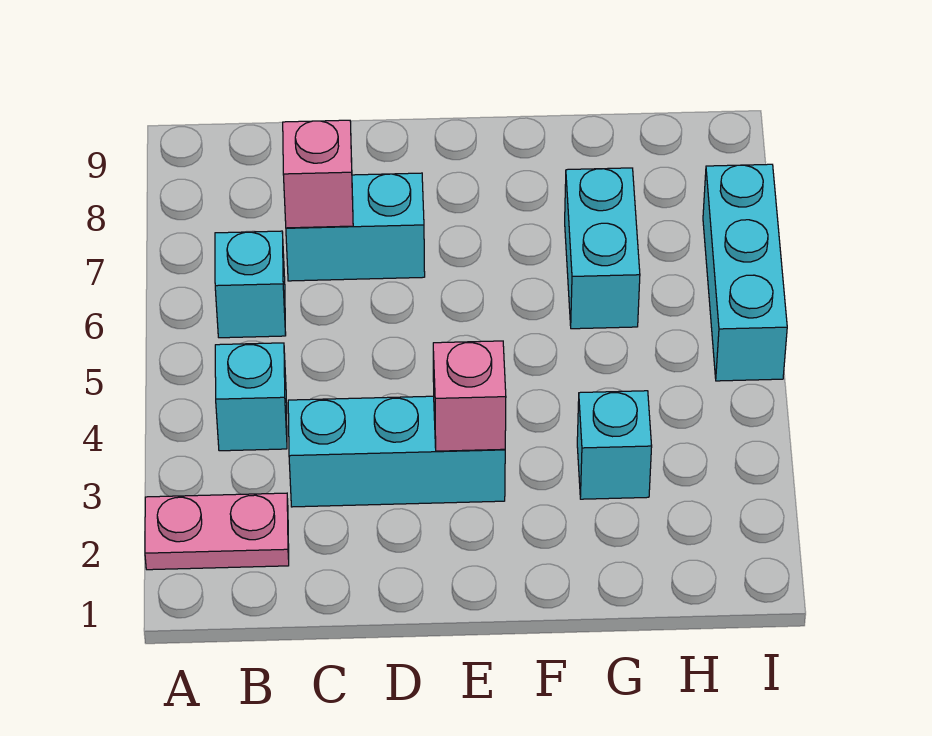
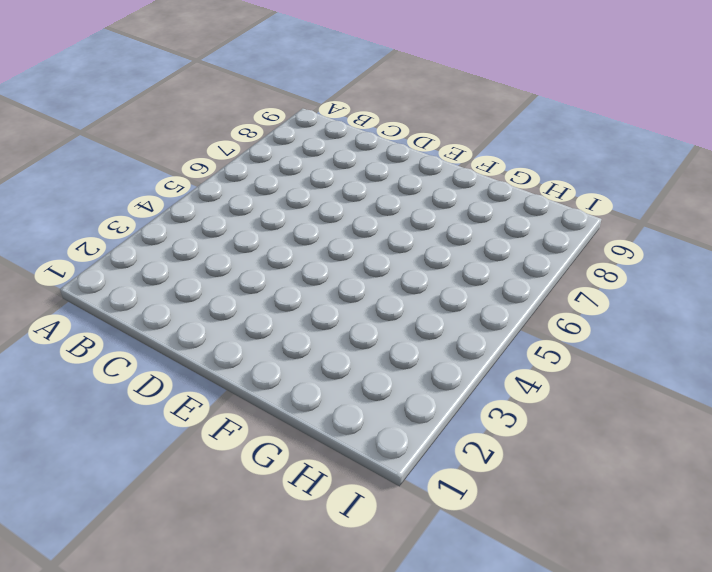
none -> pink plate A2:B2 level 1
none -> cyan brick B4 level 1

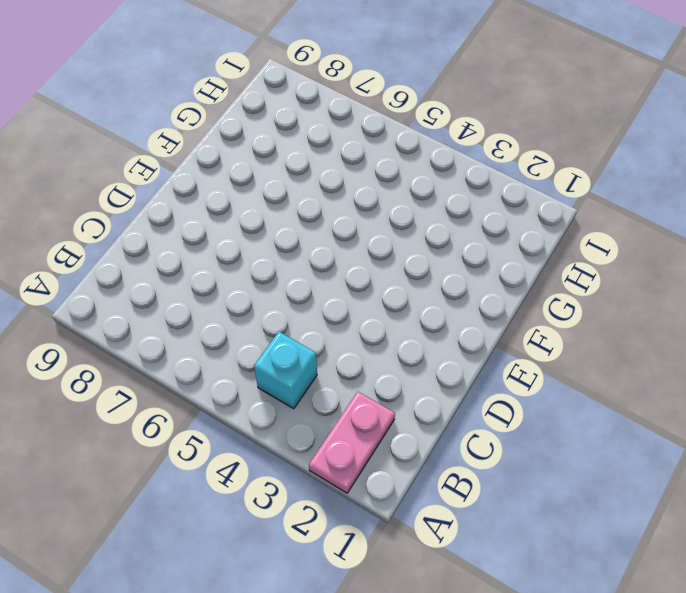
none -> cyan brick B6 level 1
none -> cyan brick C3:E3 level 1

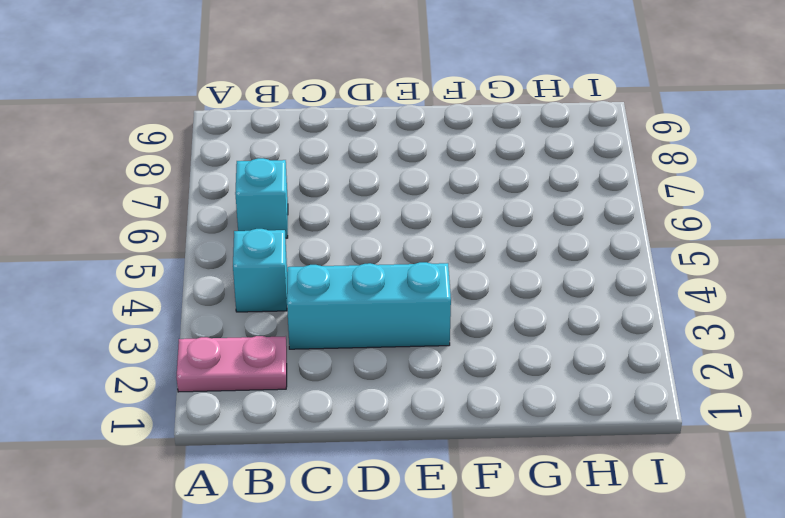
none -> cyan brick C7:D7 level 1
none -> cyan brick G3 level 1

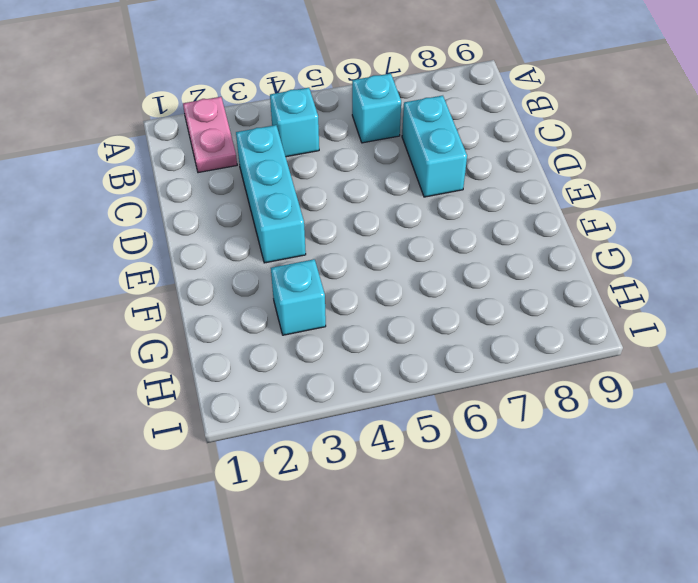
none -> cyan brick G6:G7 level 1
none -> cyan brick I5:I7 level 1

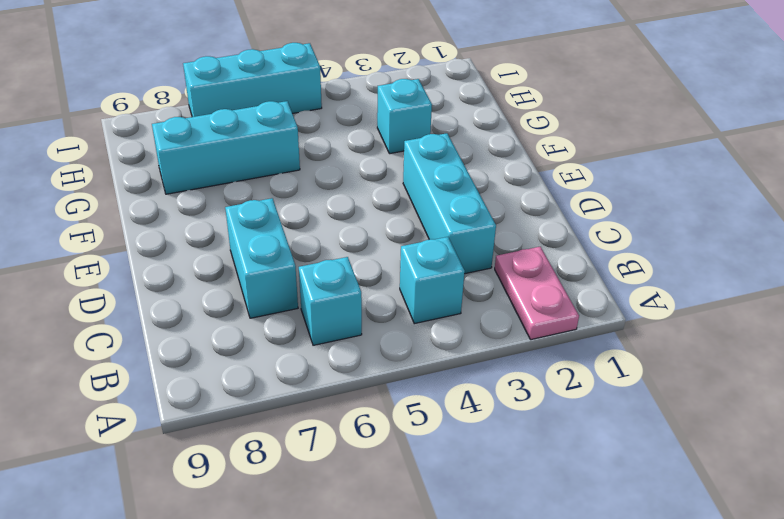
cyan brick G6:G8 level 1 -> cyan brick G6:G7 level 1
none -> pink brick C7 level 2
none -> pink brick E3 level 2

